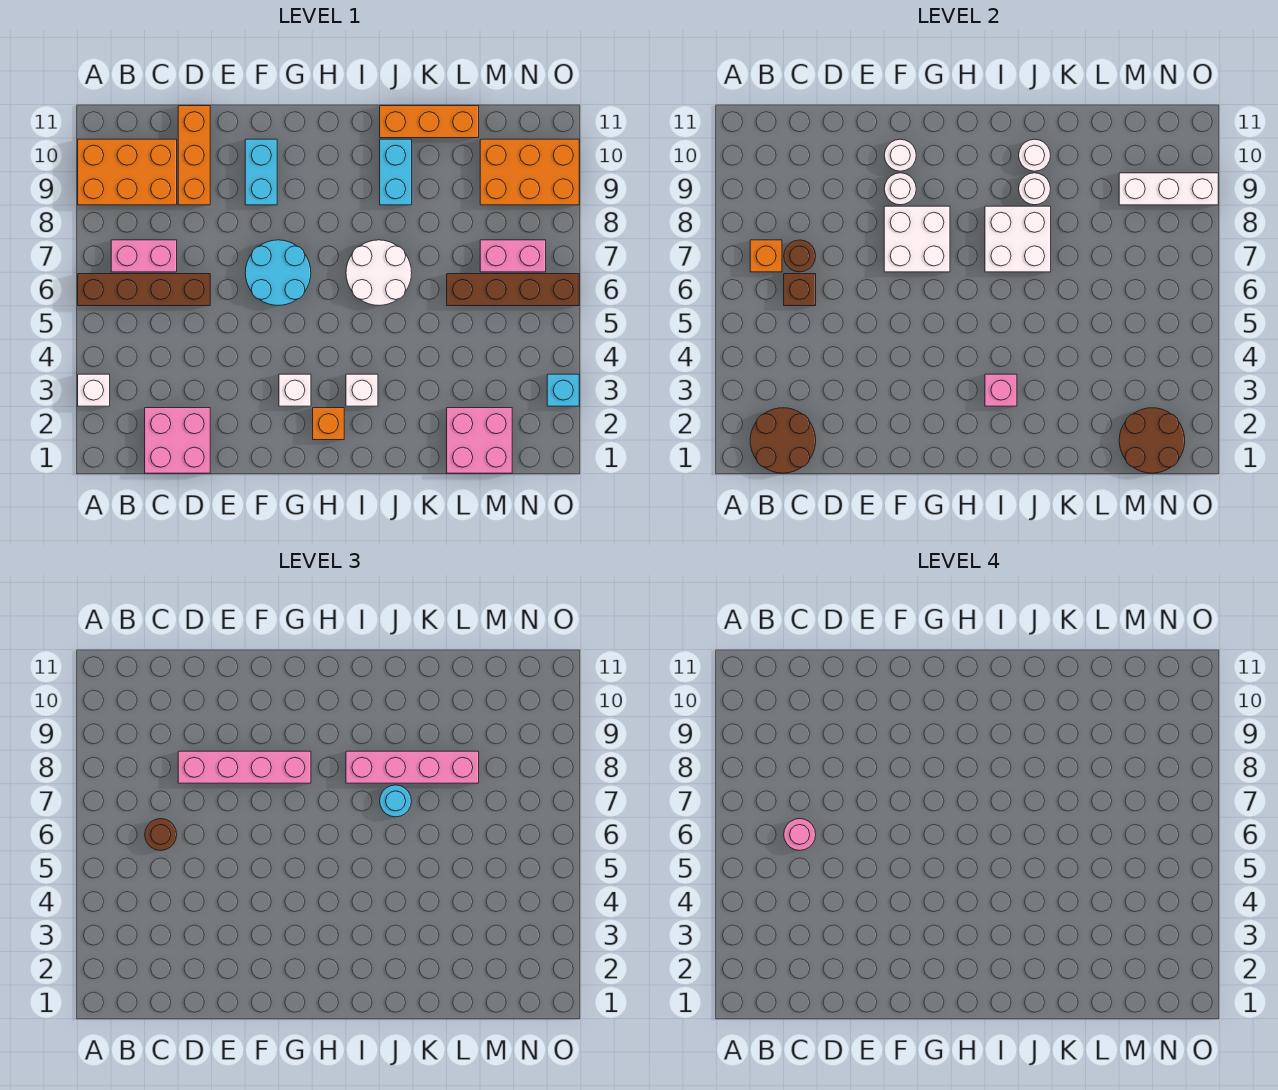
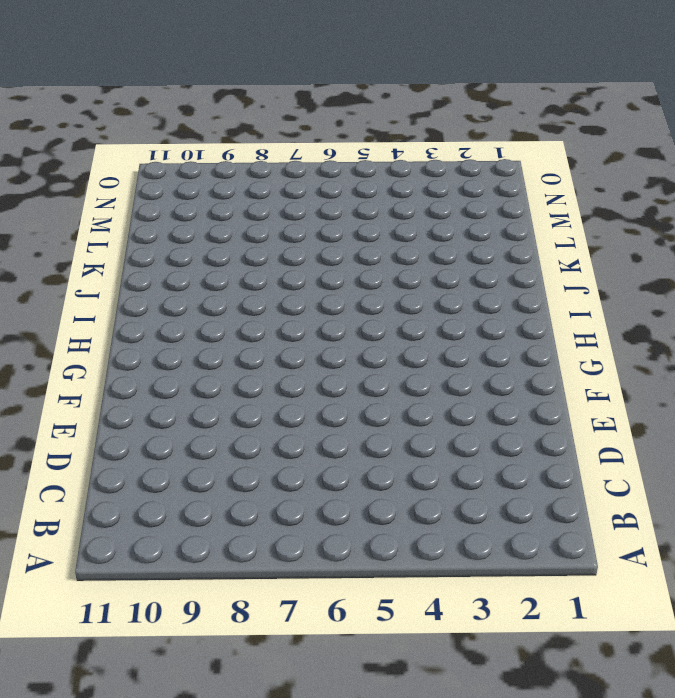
none -> white brick A3 level 1
none -> brown brick A6:D6 level 1
none -> orange brick A9:C10 level 1
none -> pink brick B7:C7 level 1

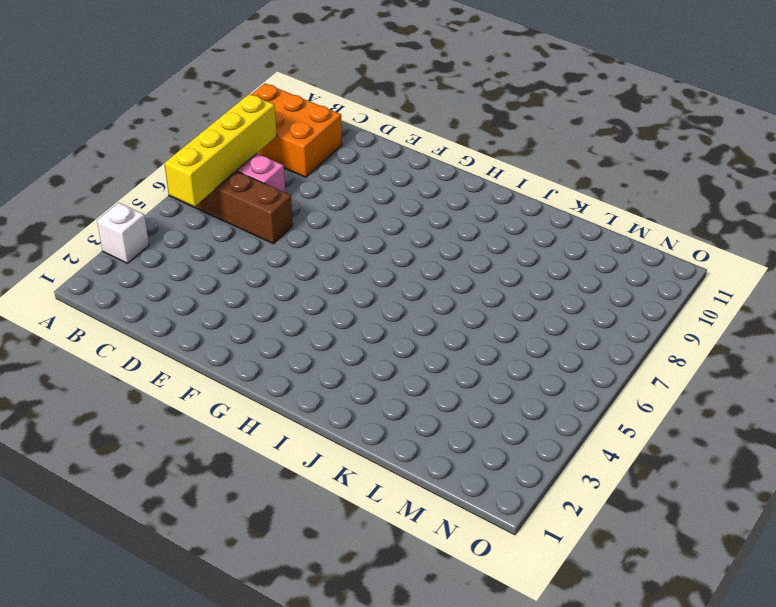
yellow brick B5:B8 level 2 -> orange brick B7 level 2
none -> pink brick C1:D2 level 1
none -> orange brick D9:D11 level 1
none -> cyan round brick F6:G7 level 1
none -> cyan brick F9:F10 level 1

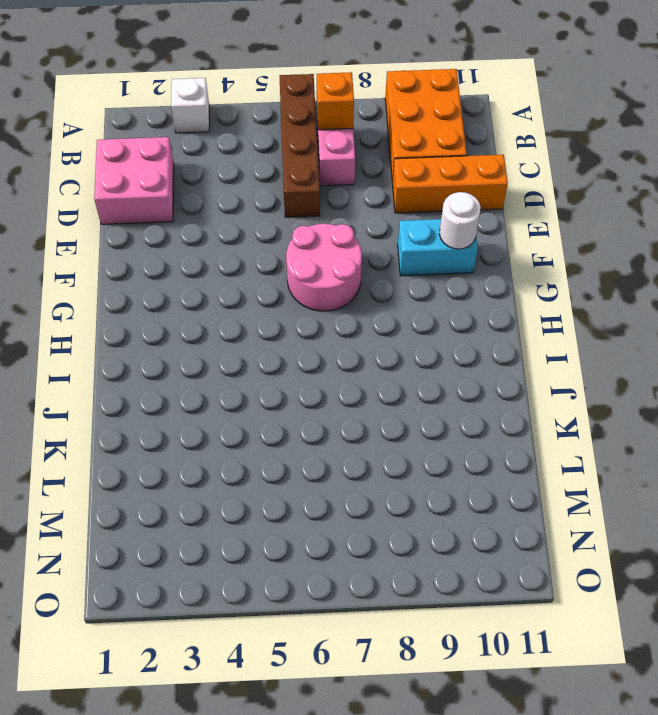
pink round brick F6:G7 level 1 -> cyan round brick F6:G7 level 1
none -> white brick G3 level 1
none -> orange brick H2 level 1
none -> white brick I3 level 1
none -> white round brick I6:J7 level 1

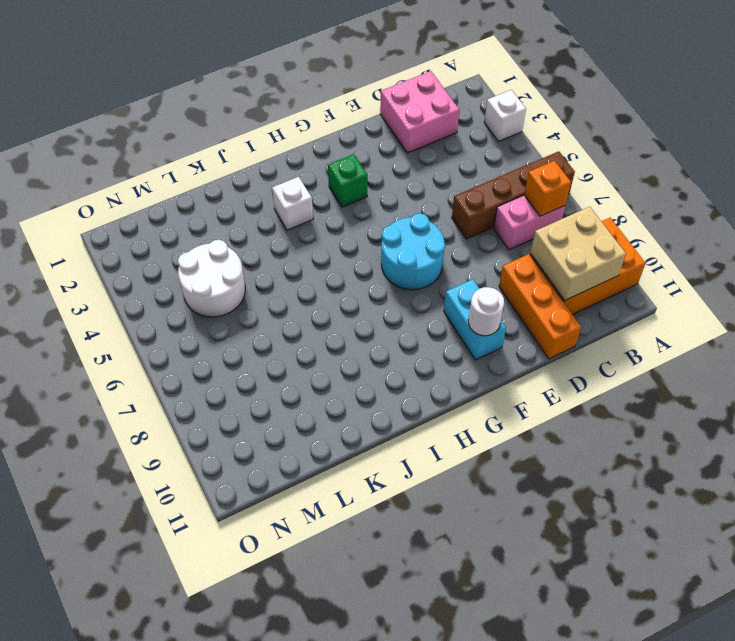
tan brick B9:C10 level 2 -> none
green brick G3 level 1 -> white brick G3 level 1
white round brick L4:M5 level 1 -> white round brick I6:J7 level 1
none -> orange brick H2 level 1
none -> cyan brick J9:J10 level 1
none -> orange brick J11:L11 level 1
none -> pink brick L1:M2 level 1

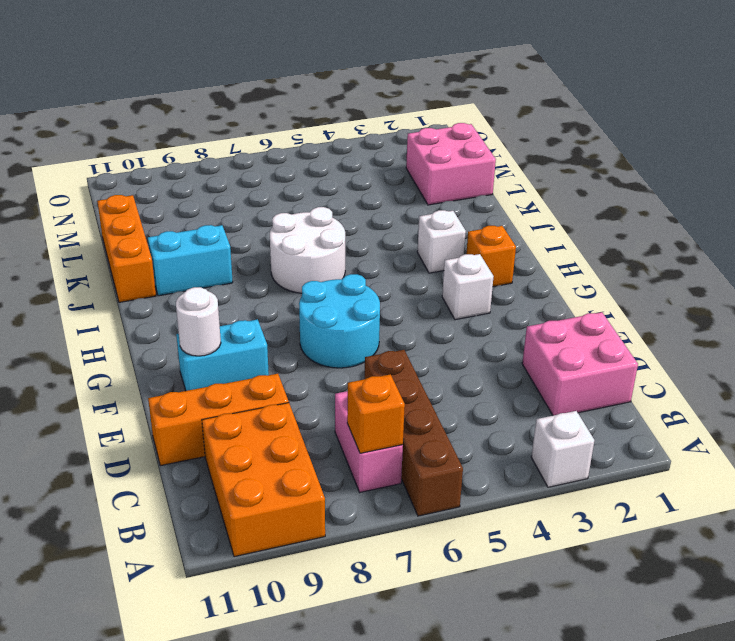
none -> brown brick L6:O6 level 1
none -> pink brick M7:N7 level 1
none -> orange brick M9:O10 level 1
none -> cyan brick O3 level 1

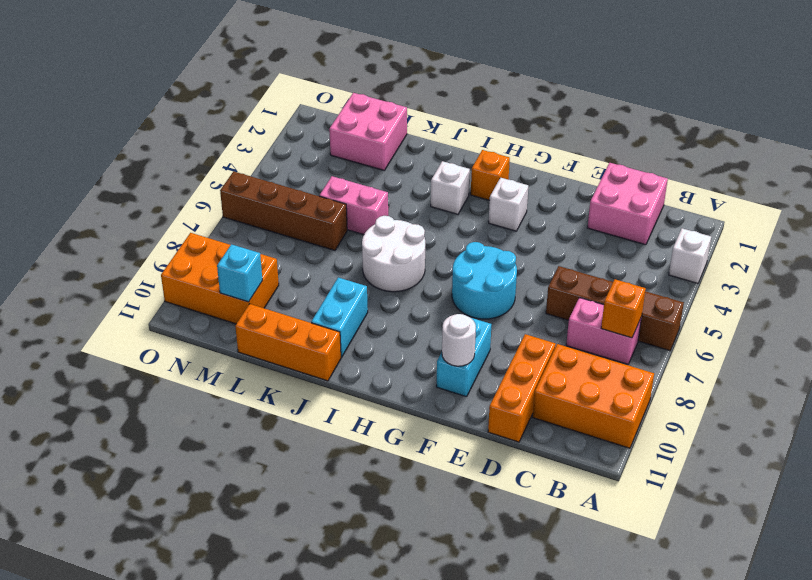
pink brick K5:L5 level 1 -> pink brick M7:N7 level 1
cyan brick M10 level 2 -> cyan brick O3 level 1
none -> brown round brick B1:C2 level 2
none -> brown brick C6 level 2
none -> brown round brick C7 level 2
none -> white brick F7:G8 level 2

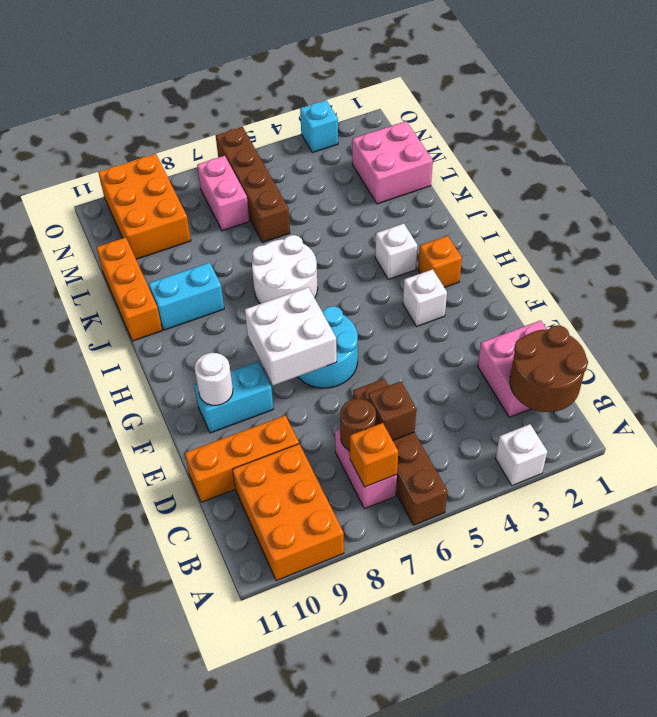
none -> white round brick F9 level 2
none -> pink brick I3 level 2
none -> white brick I7:J8 level 2
none -> white round brick J9 level 2

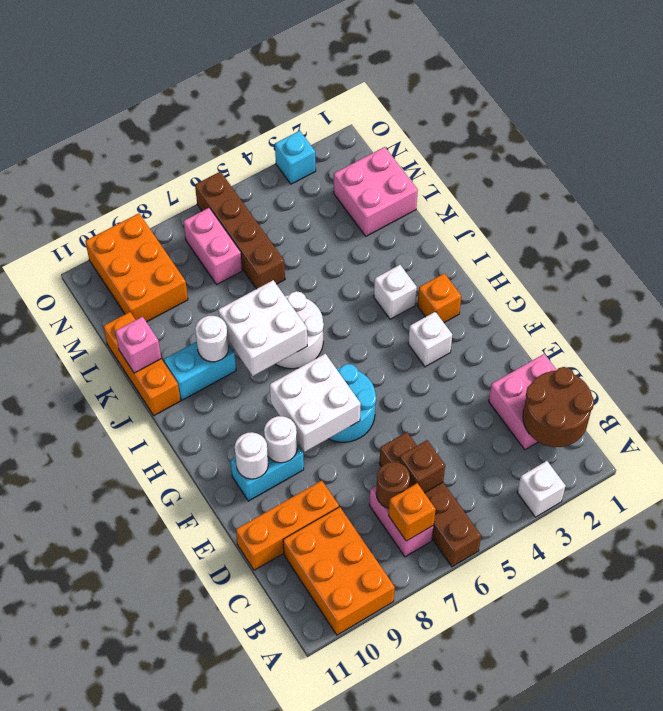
pink brick K11 level 2 -> pink brick I3 level 2
none -> white round brick J10 level 2
none -> brown round brick M1:N2 level 2
none -> white brick M9:O9 level 2
none -> brown round brick C6 level 3

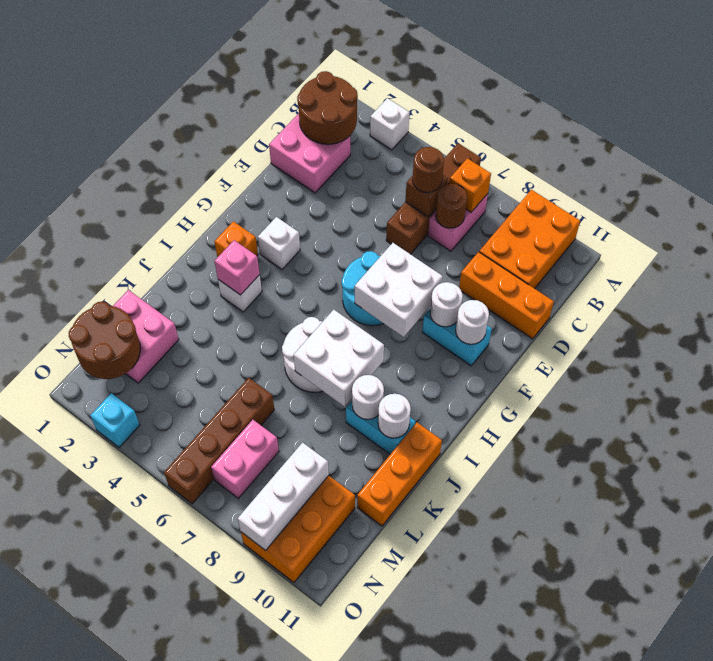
none -> pink brick D8:G8 level 3
none -> pink brick I8:L8 level 3
none -> cyan round brick J7 level 3
none -> pink round brick C6 level 4

